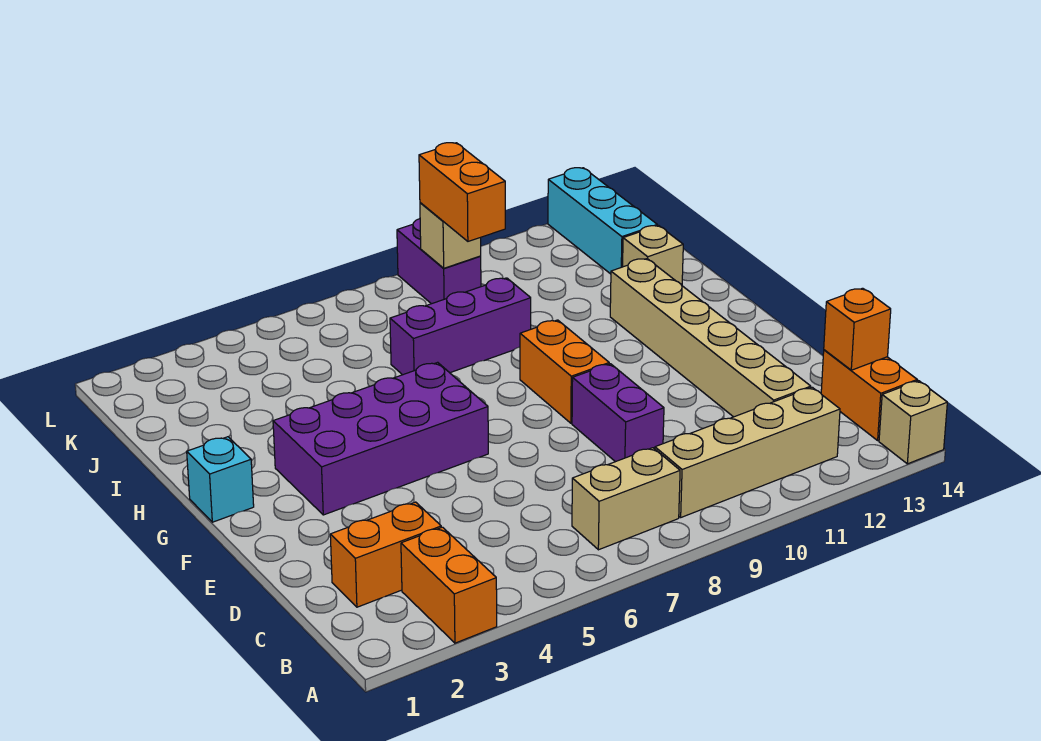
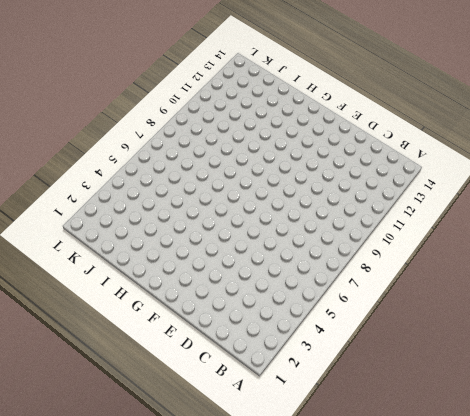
none -> orange brick A3:B3 level 1
none -> tan brick A14 level 1
none -> tan brick B7:B8 level 1

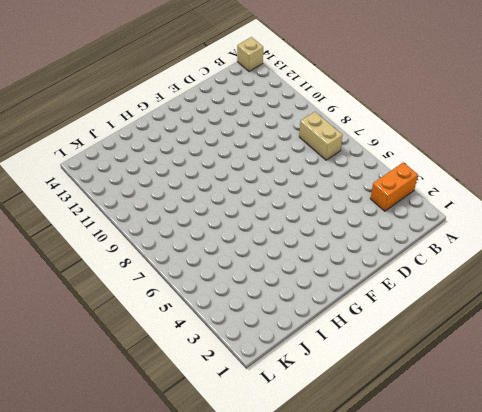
none -> tan brick B9:B12 level 1
none -> orange brick B14:C14 level 1
none -> orange brick C2:C3 level 1

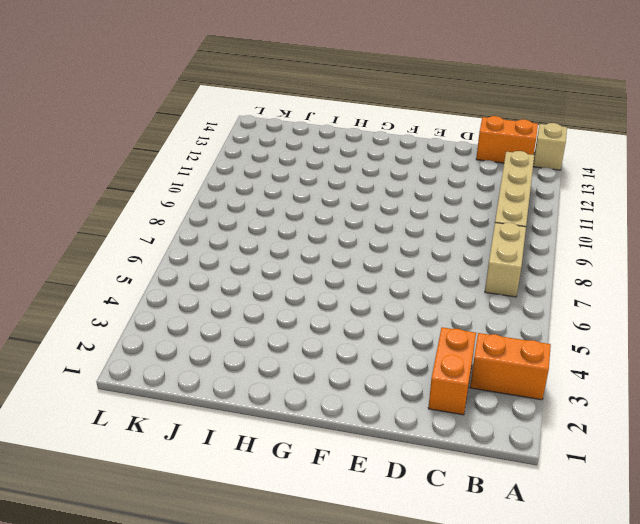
none -> tan brick C12:H12 level 1
none -> purple brick D9:E9 level 1
none -> purple brick F3:G6 level 1

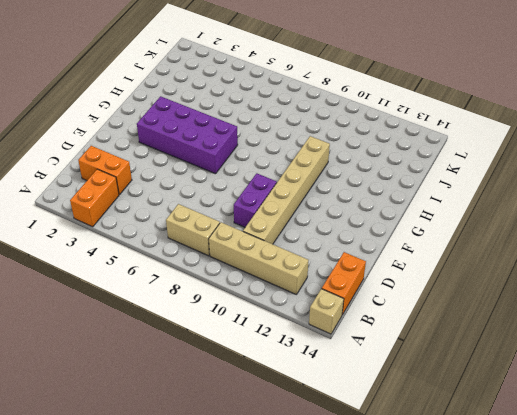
tan brick C10:H10 level 1 -> tan brick C12:H12 level 1
none -> orange brick F9:G9 level 1
none -> cyan brick G1 level 1
none -> purple brick I7:I9 level 1

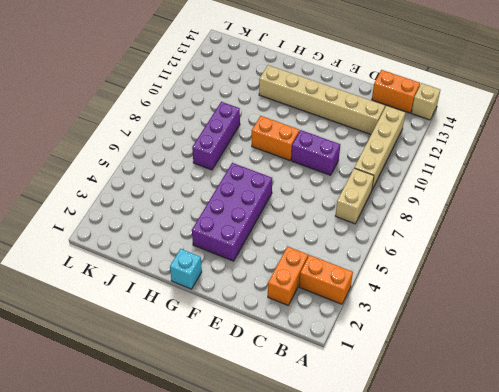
none -> tan brick I13 level 1
none -> cyan brick J13:L13 level 1
none -> purple brick K9:L9 level 1

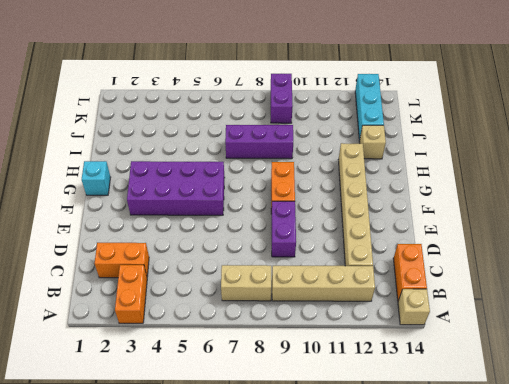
none -> orange brick C14 level 2
none -> tan brick K9 level 2
none -> orange brick J9:K9 level 3

